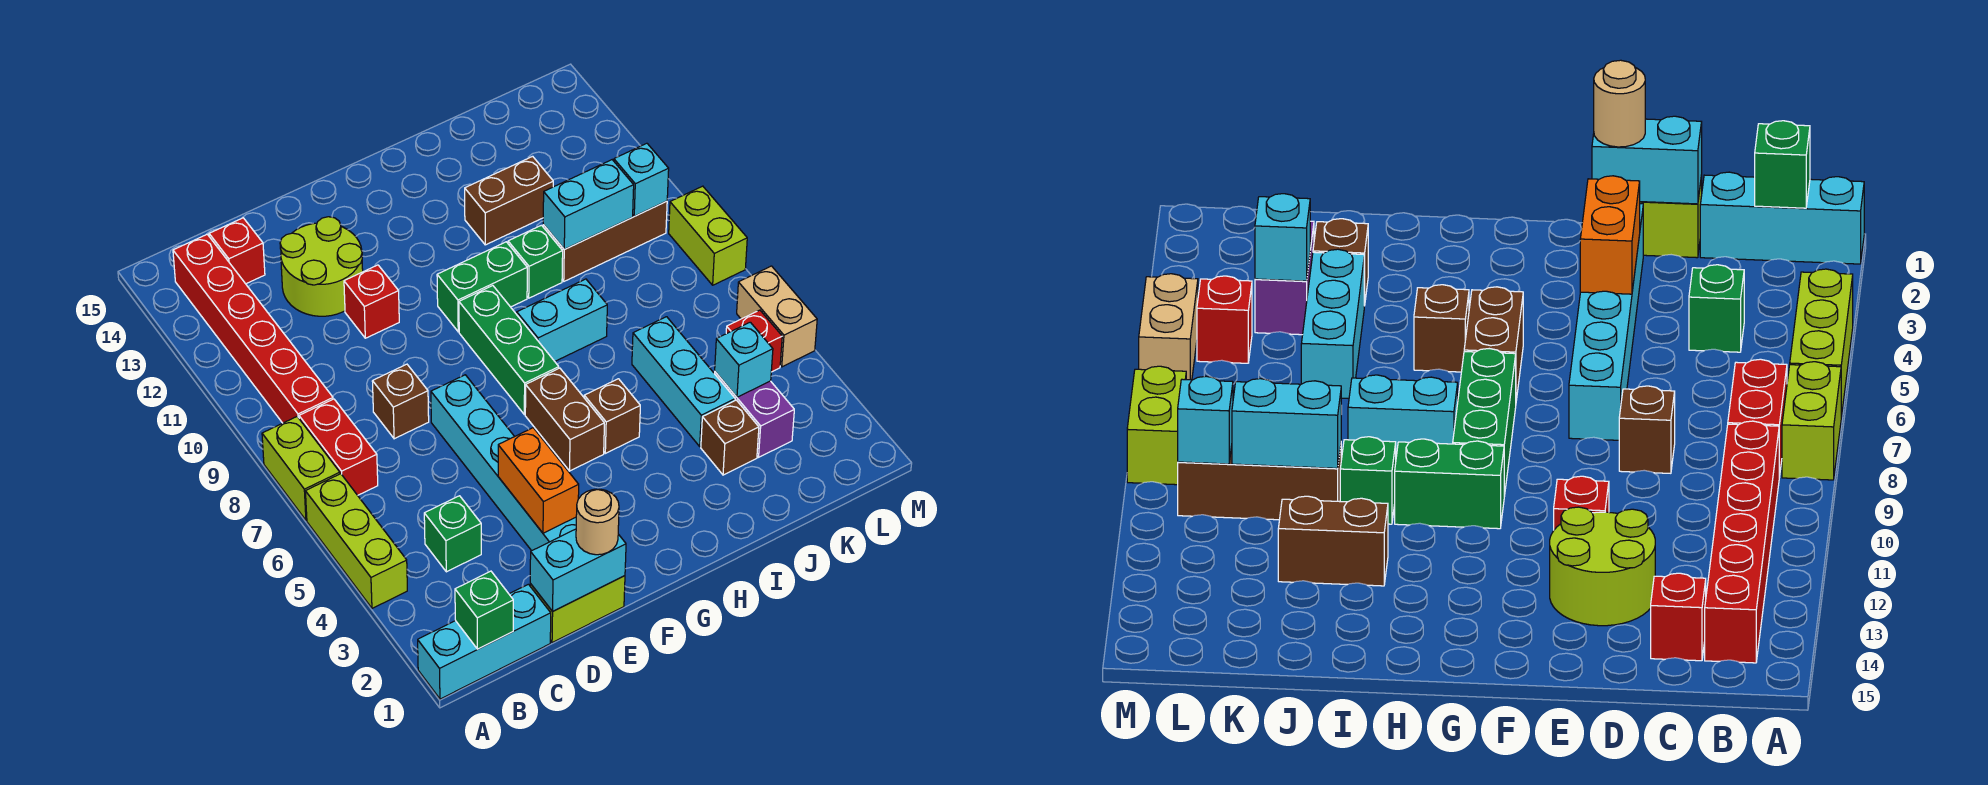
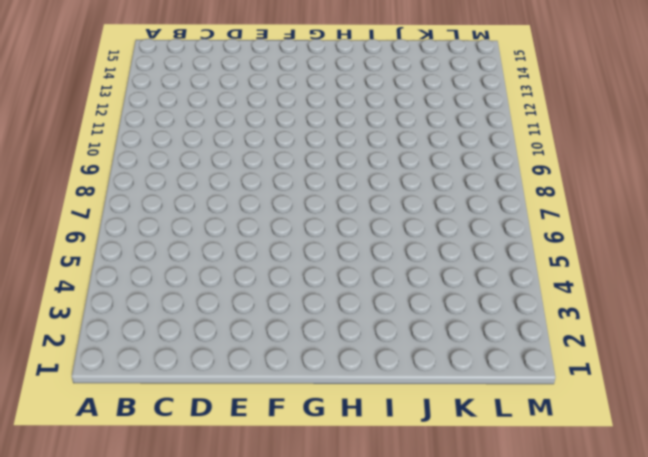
none -> cyan brick A1:C1 level 1
none -> lime brick A4:A6 level 1
none -> lime brick A7:A8 level 1
none -> red brick B7:B8 level 1

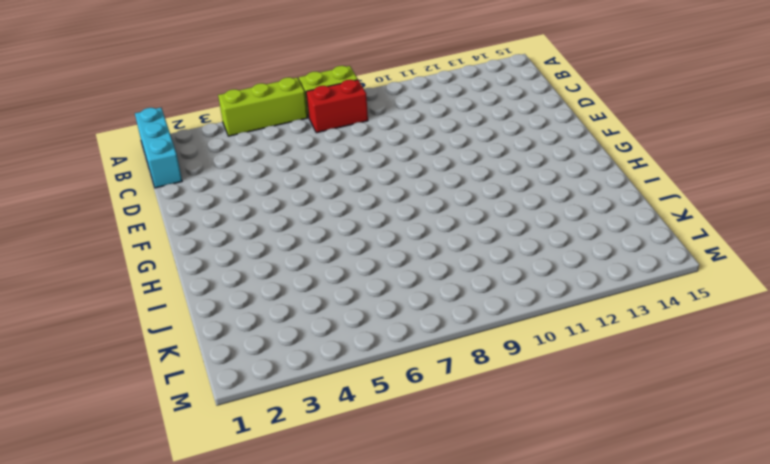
none -> red brick B9:B14 level 1
none -> green brick C4 level 1
none -> red brick C14 level 1
none -> lime brick D1:E1 level 1

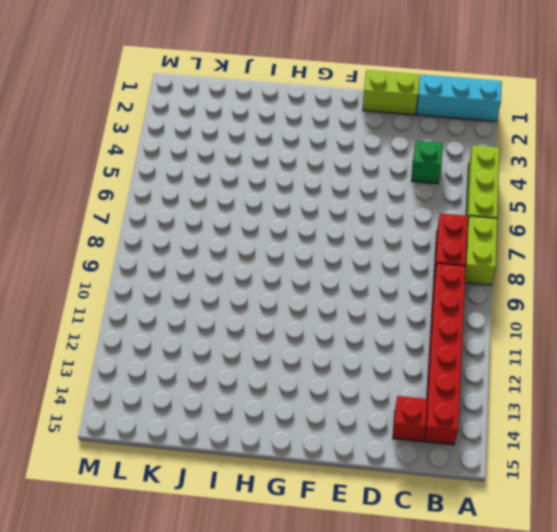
none -> brown brick D8 level 1
none -> lime round brick D12:E13 level 1
none -> cyan brick E2:E7 level 1
none -> red brick E11 level 1

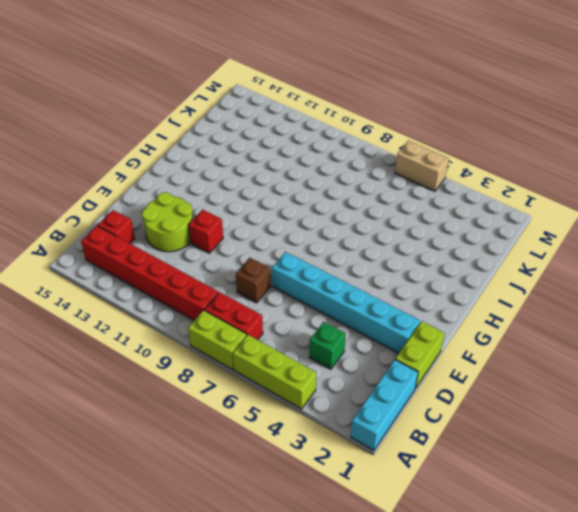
none -> brown brick G5:G6 level 1
none -> green brick G7:G9 level 1
none -> green brick G10:H10 level 1
none -> brown brick H5 level 1

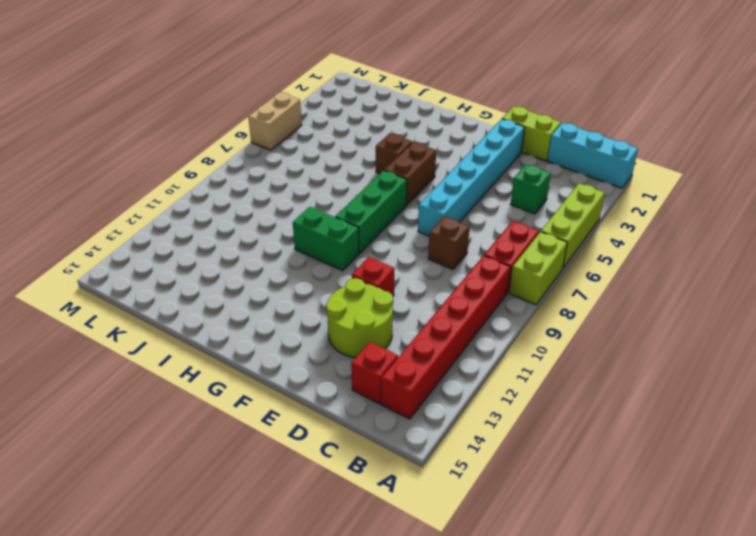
none -> cyan brick H8:I8 level 1
none -> green brick I10 level 1
none -> brown brick I12:J12 level 1
none -> brown brick J3 level 1

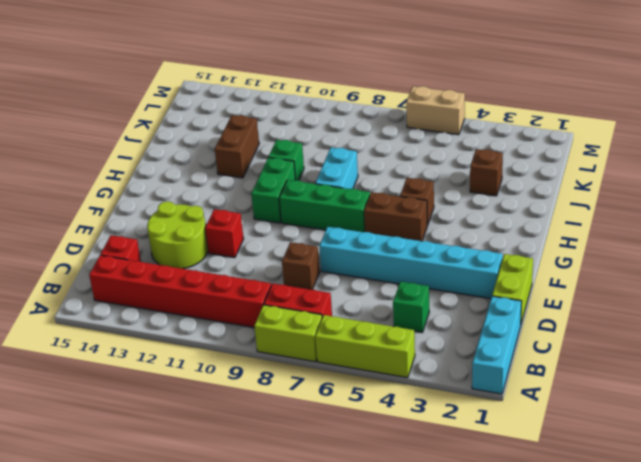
none -> cyan brick J4:J6 level 1
none -> brown brick J10:L10 level 1
none -> purple brick K3:K4 level 1
none -> red brick L5 level 1

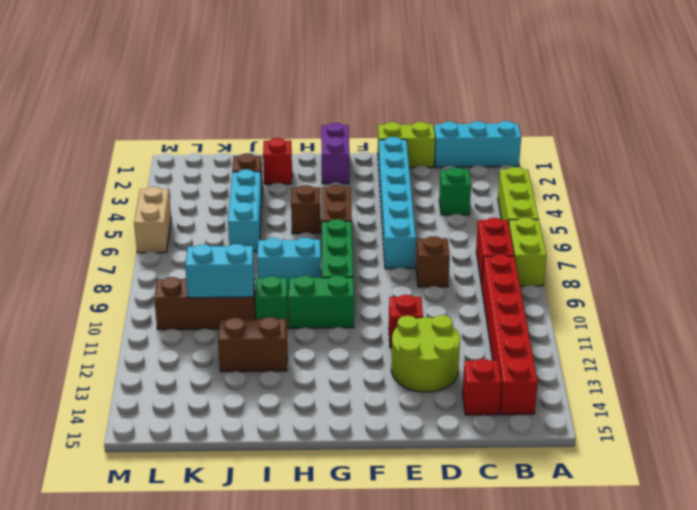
purple brick G1:G2 level 1 -> purple brick K3:K4 level 1
red brick I2 level 1 -> red brick L5 level 1
none -> lime brick M8:M9 level 1
none -> green brick B1 level 2
none -> cyan brick D1:E1 level 2
none -> orange brick E3:E4 level 2

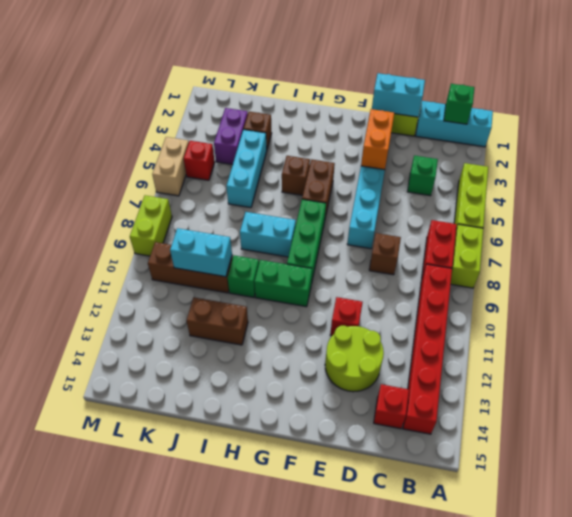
none -> cyan brick K4 level 2
none -> cyan brick L10 level 2
none -> tan round brick E1 level 3

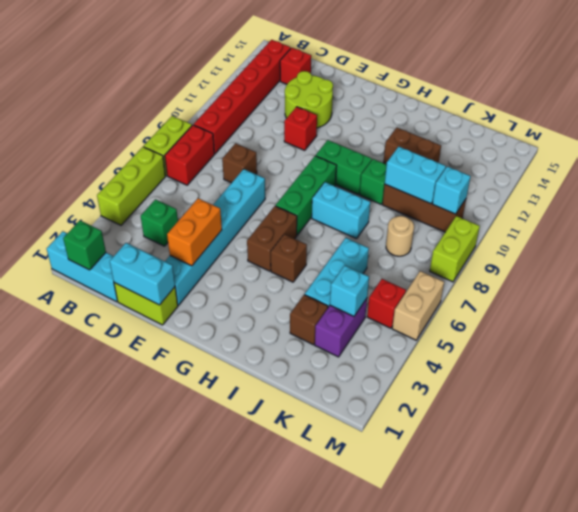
tan round brick K8 level 1 -> tan round brick E1 level 3

